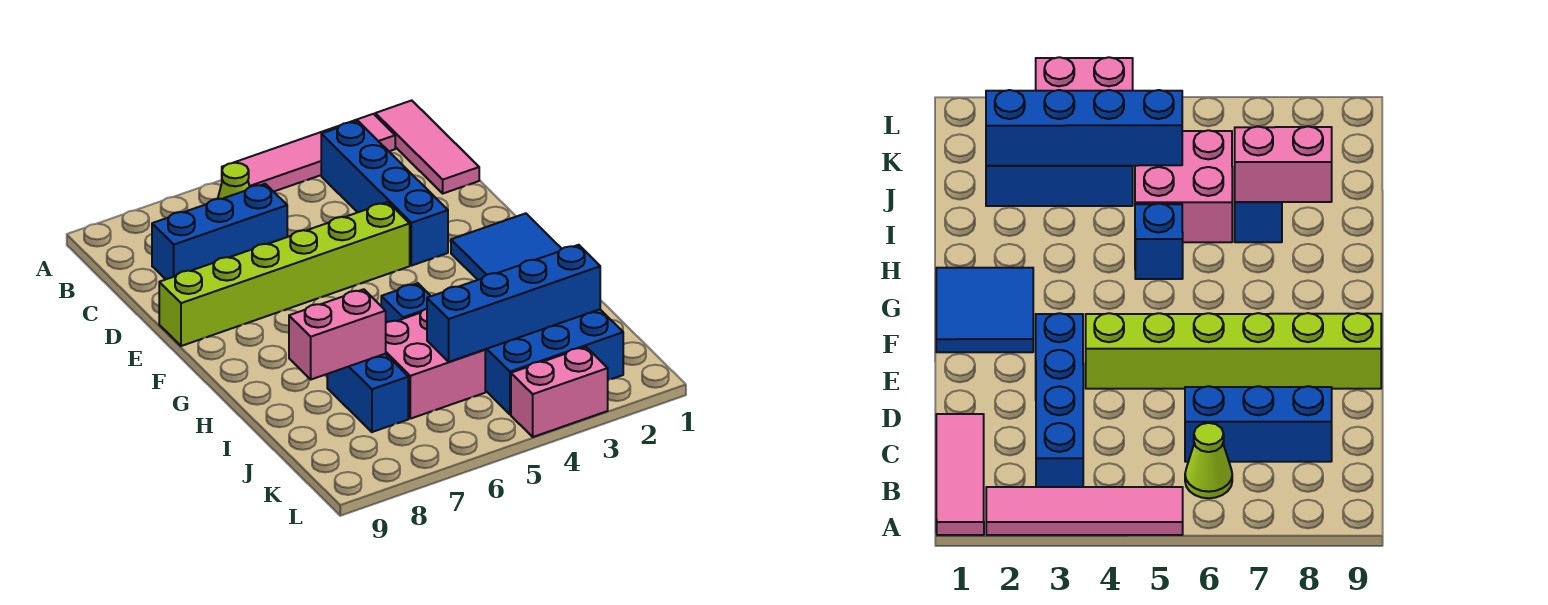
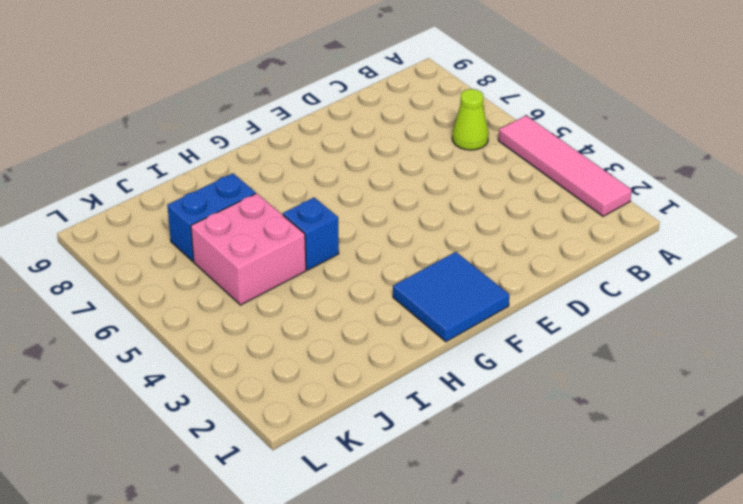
none -> pink tile A1:C1 level 1
none -> blue brick B3:E3 level 1
none -> blue brick C6:C8 level 1

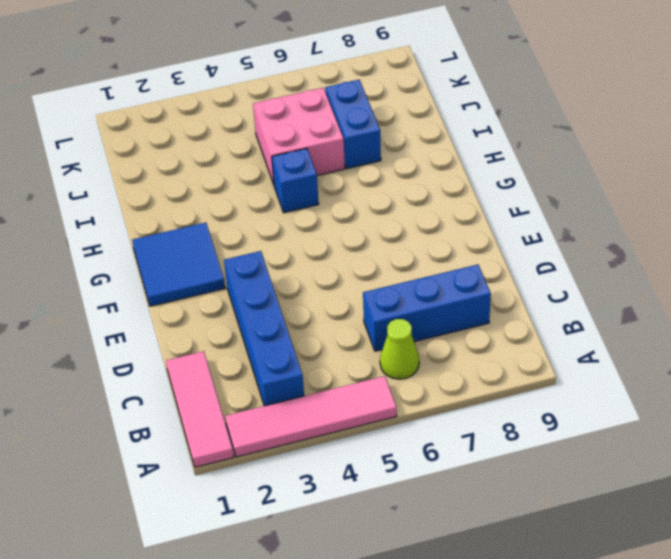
none -> lime brick E4:E9 level 1
none -> blue brick J2:K4 level 1
none -> pink brick L3:L4 level 1

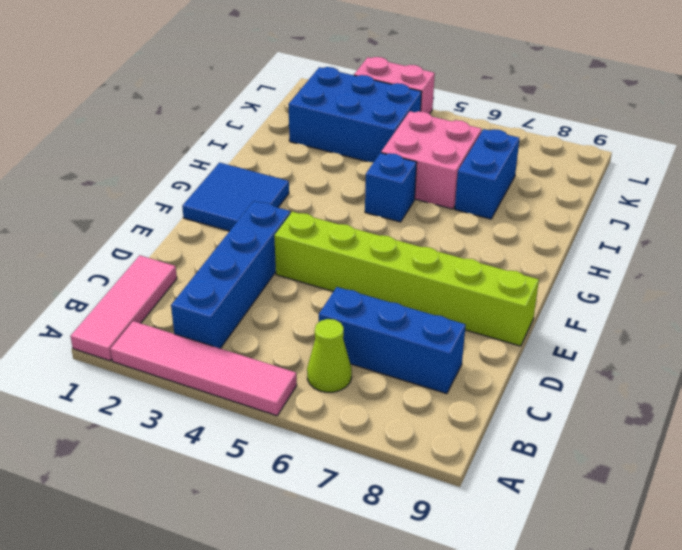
none -> pink brick I7:I8 level 2
none -> blue brick J2:J5 level 2

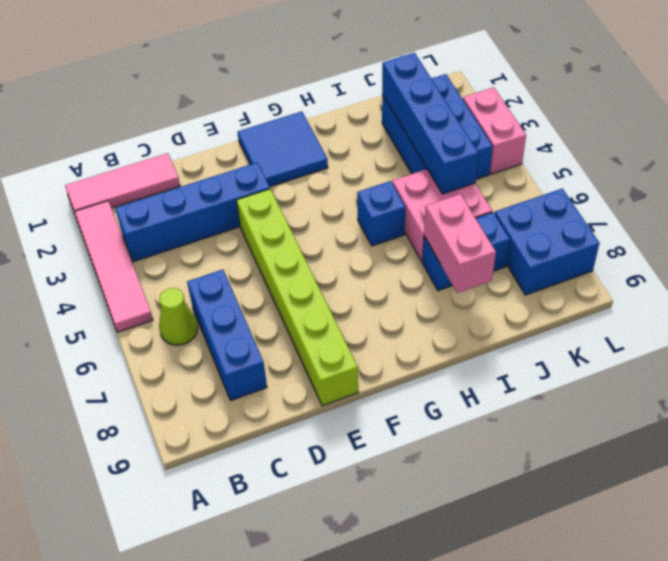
blue brick K7:L8 level 1 -> none

